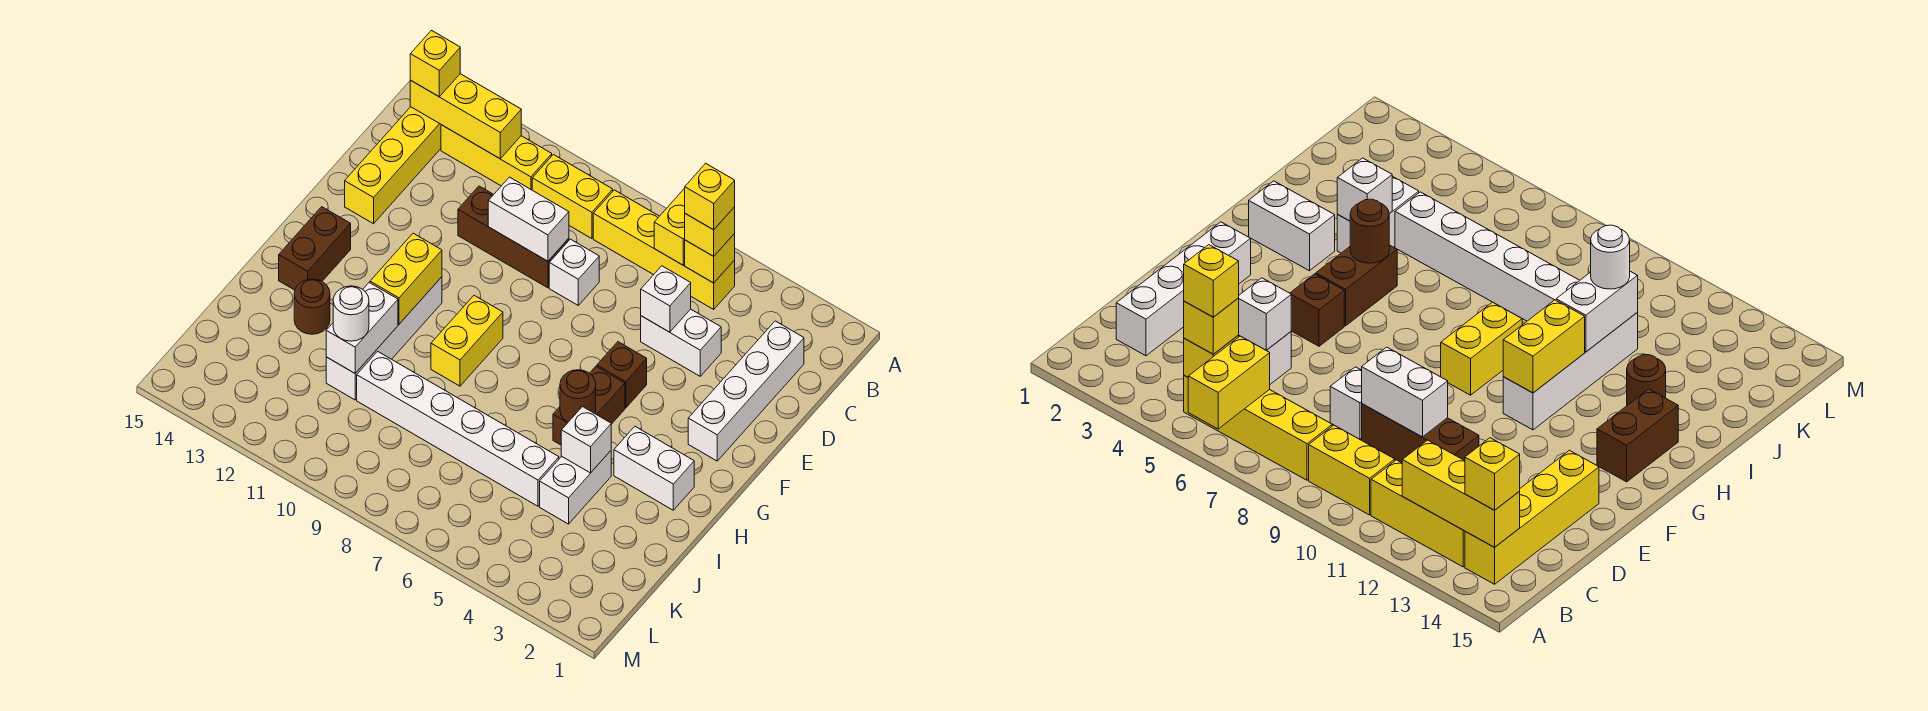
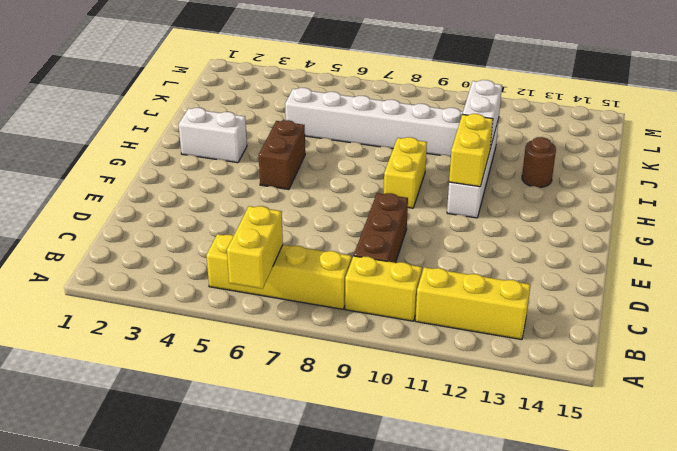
brown brick C9:E9 level 1 -> brown brick D9:D11 level 1
none -> yellow brick B14:E14 level 1
none -> white brick C2:F2 level 1
none -> white brick D4:D5 level 1
none -> white brick D8 level 1

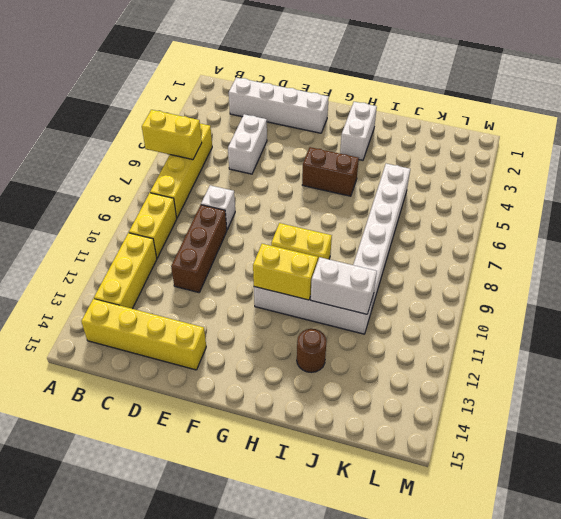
none -> brown brick F5 level 1
none -> brown brick G14:H14 level 1
none -> white brick I4:J4 level 1
none -> yellow brick B5 level 2

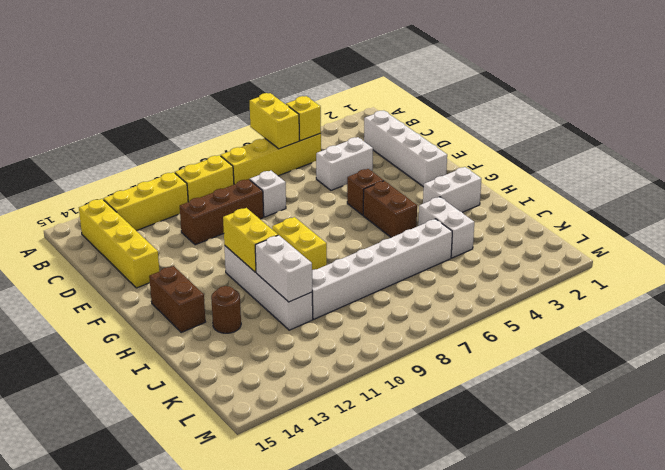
none -> yellow brick B12:B14 level 2
none -> white brick D5 level 2
none -> white brick D9:D10 level 2
none -> brown round brick H5 level 2

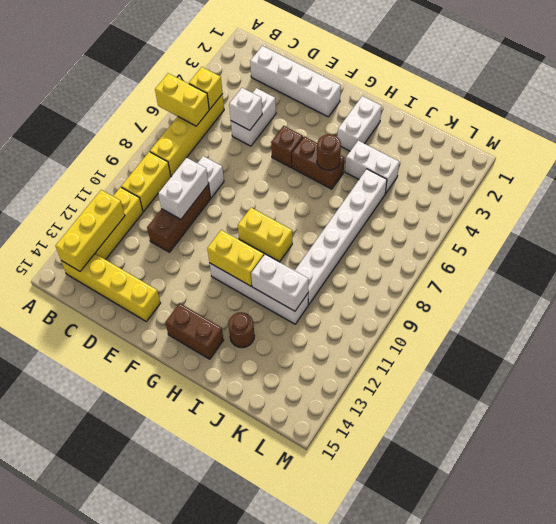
none -> white brick I4 level 2
none -> yellow brick B5 level 3
none -> yellow brick B14 level 3
none -> white round brick J11 level 3

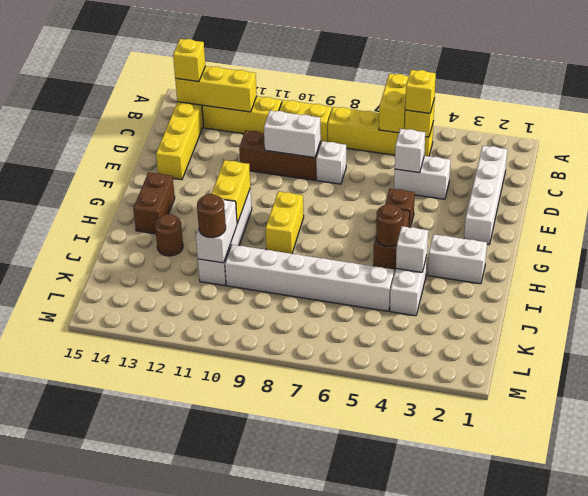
brown round brick J11 level 3 -> white round brick J11 level 3
none -> yellow brick B5 level 4

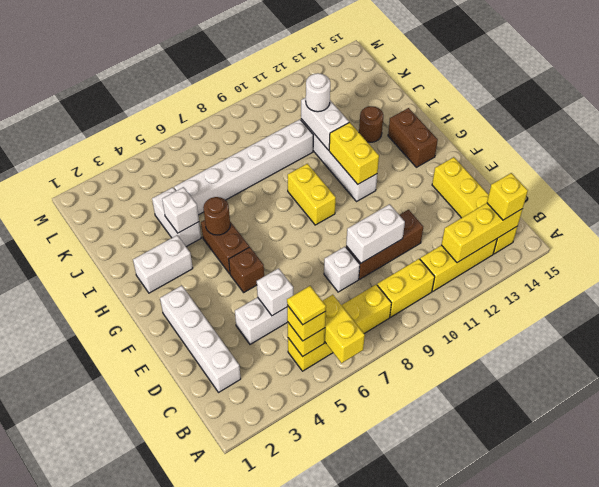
yellow tile B5 level 4 -> yellow brick B5 level 4

